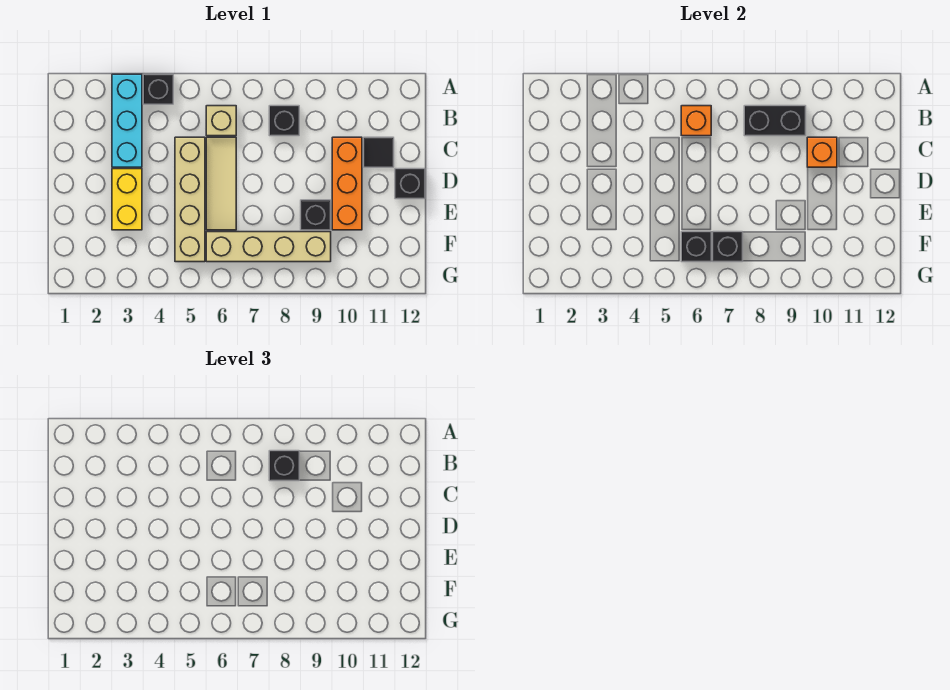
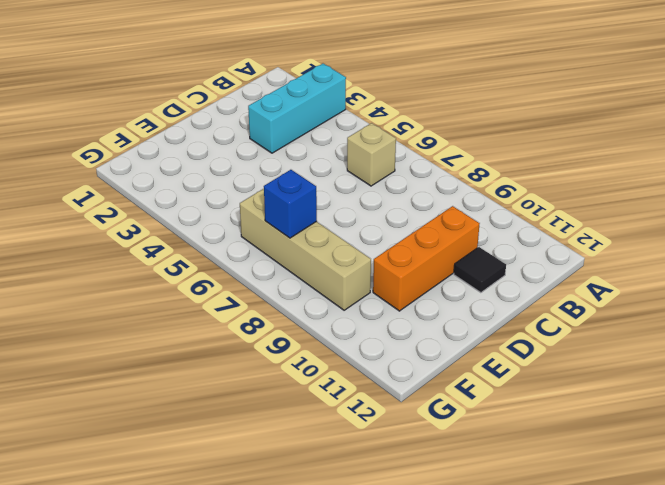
blue brick F7 level 2 -> black brick F7 level 2
none -> black brick A4 level 1
none -> black brick B8 level 1
none -> tan brick C5:F5 level 1

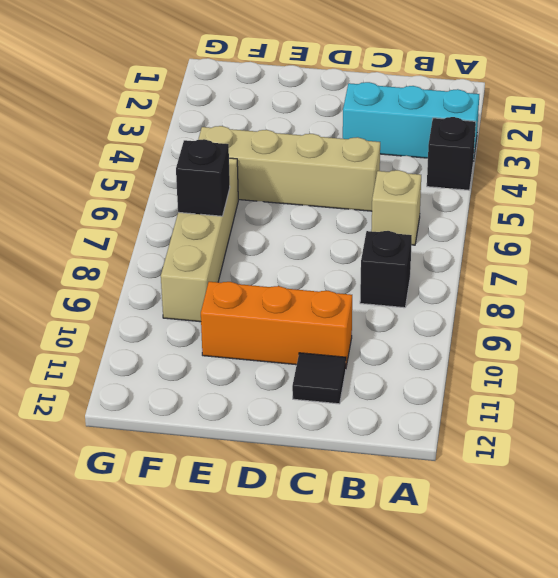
none -> tan tile C6:E6 level 1
none -> yellow brick D3:E3 level 1
none -> black brick D12 level 1

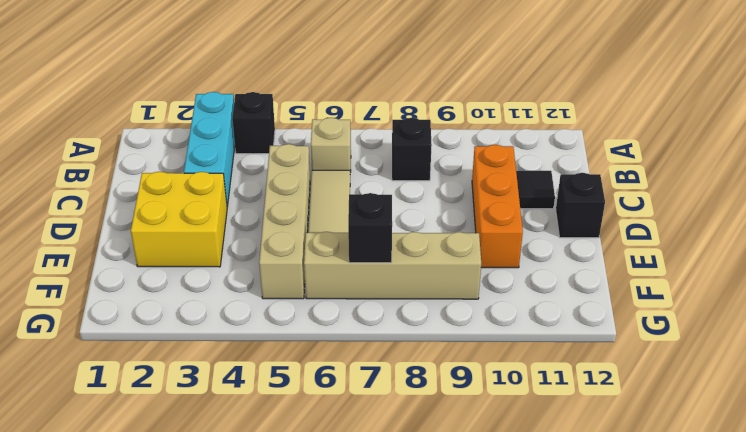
yellow brick D2:E3 level 1 -> yellow brick D3:E3 level 1
none -> black brick E9 level 1
none -> orange brick B6 level 2
none -> black brick B8:B9 level 2

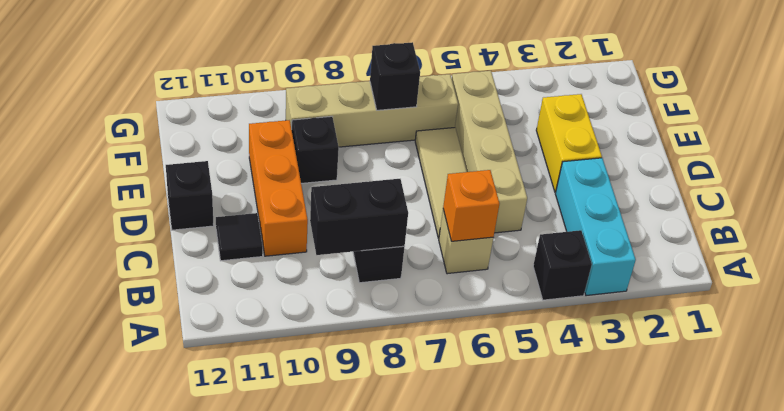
none -> orange brick C10 level 2
none -> black brick F6 level 2
none -> black brick B8 level 3

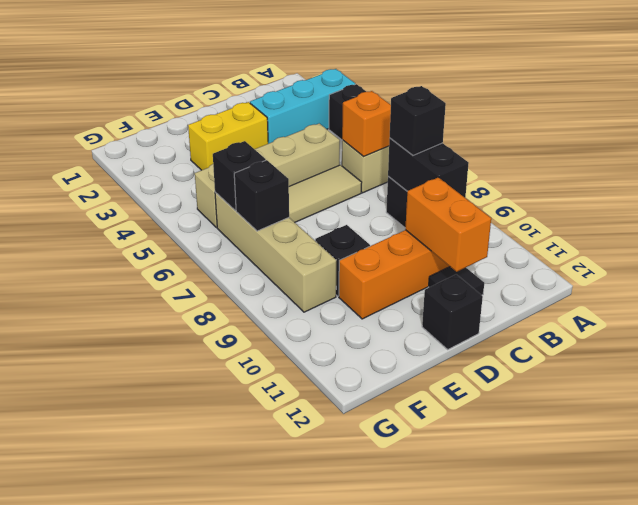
orange brick C10:C11 level 2 -> orange brick C10 level 2

